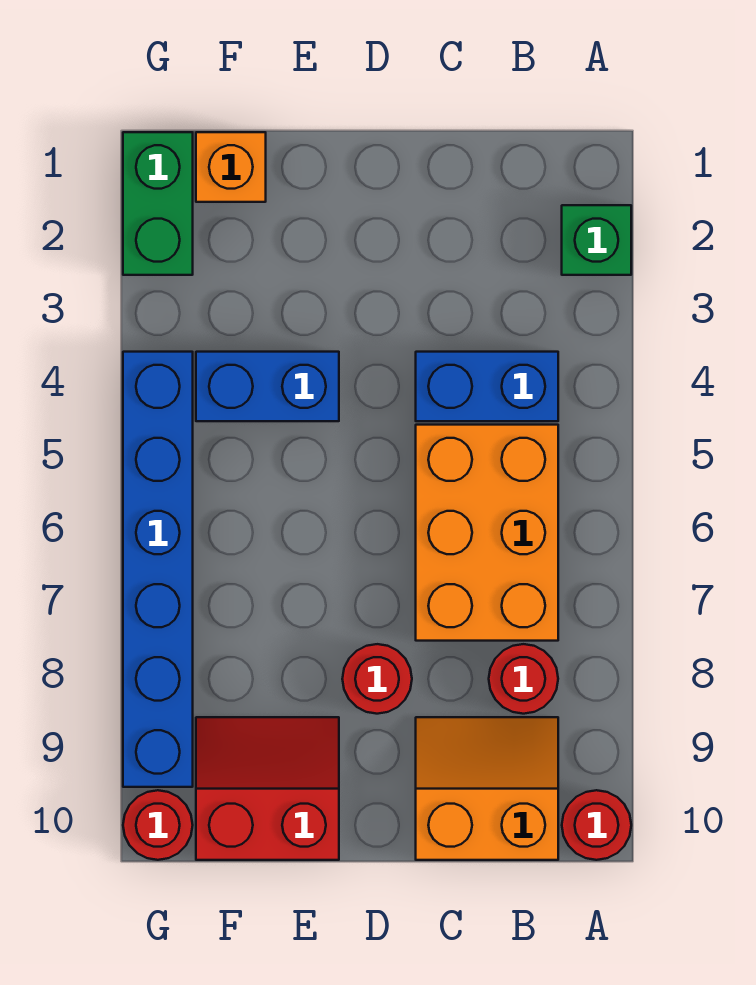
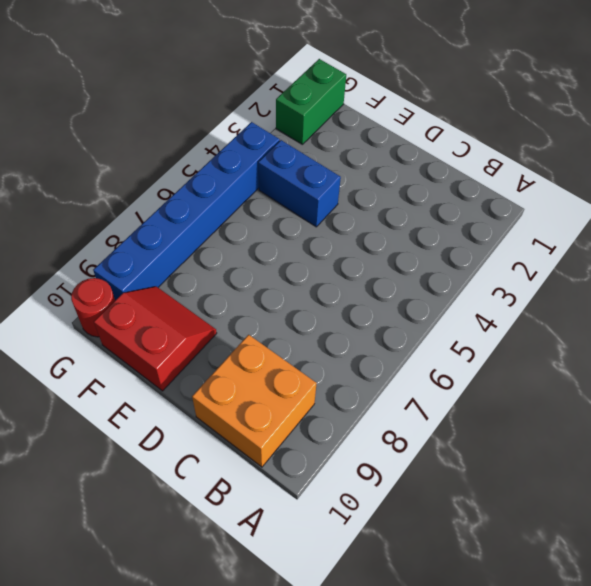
orange brick B9:C10 level 1 -> orange slope B9:C10 level 1 top 10
none -> green brick A2 level 1
none -> red round brick A10 level 1
none -> blue brick B4:C4 level 1

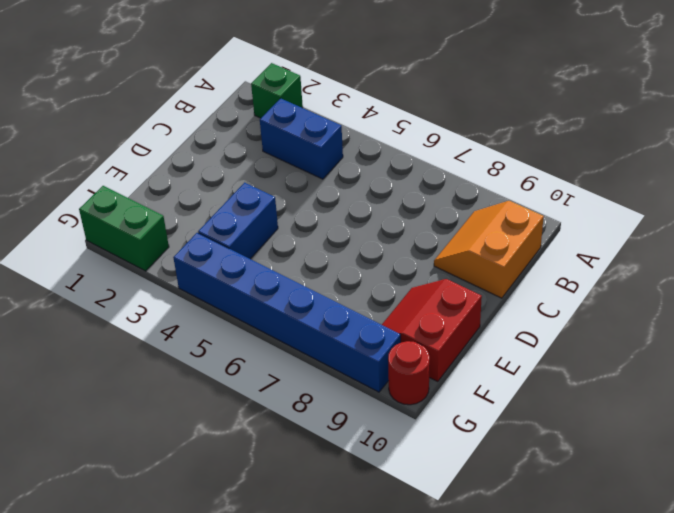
blue brick B3:B4 level 1 -> blue brick B4:C4 level 1
none -> red round brick A10 level 1
none -> orange brick B5:C7 level 1
none -> red round brick B8 level 1

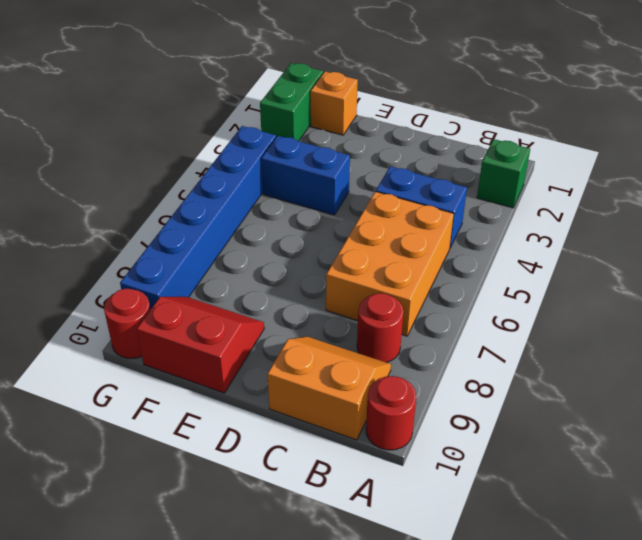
none -> red round brick D8 level 1

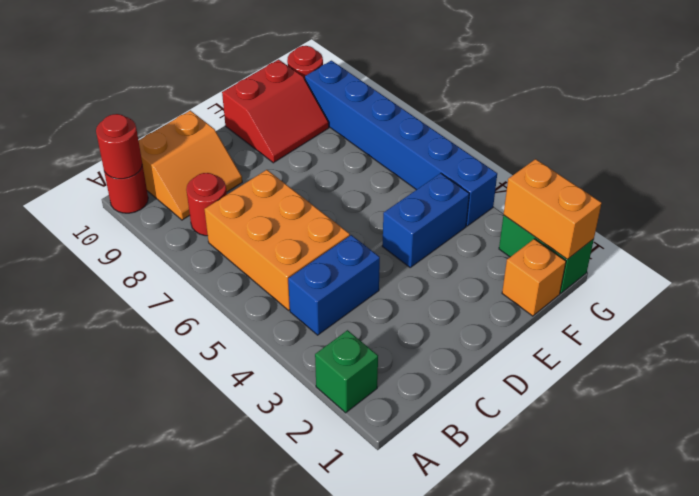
red round brick A10 level 2 -> red round brick D8 level 1
orange brick G1:G2 level 2 -> none

